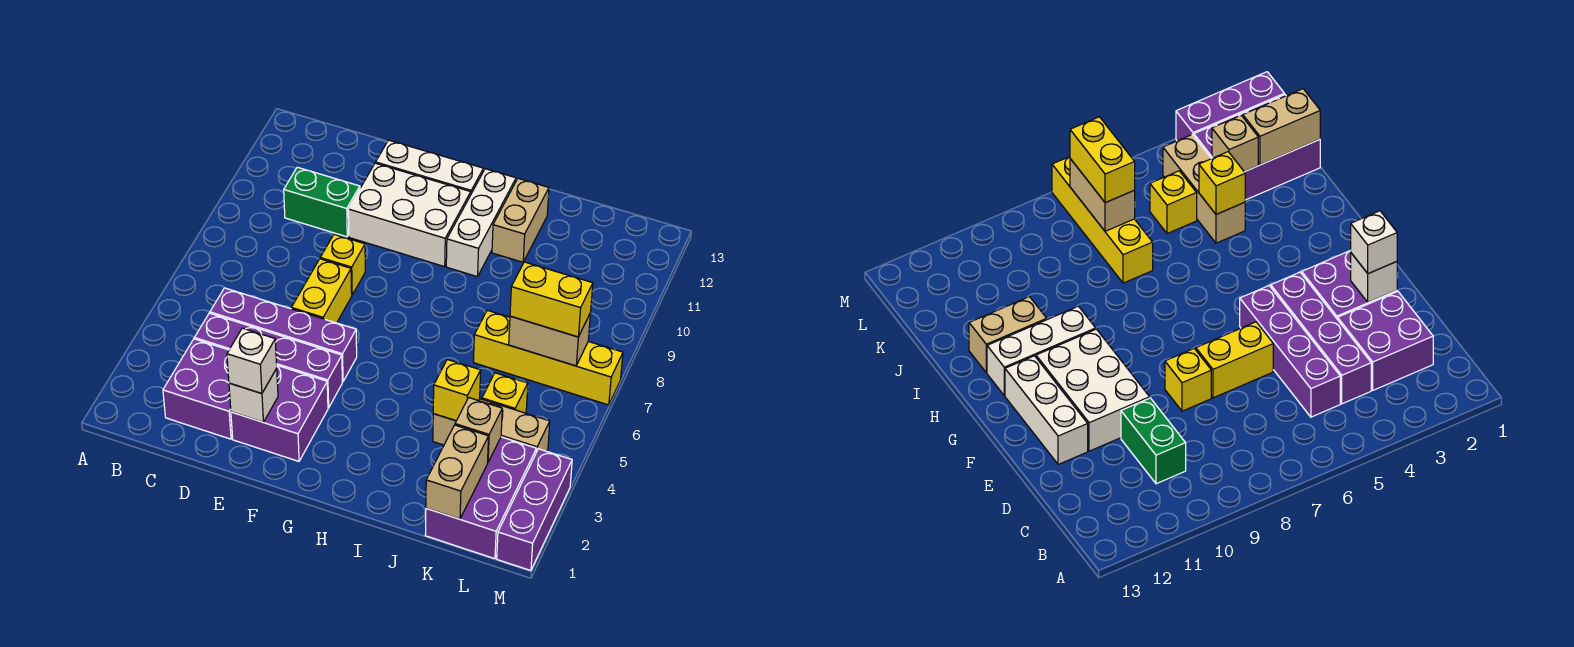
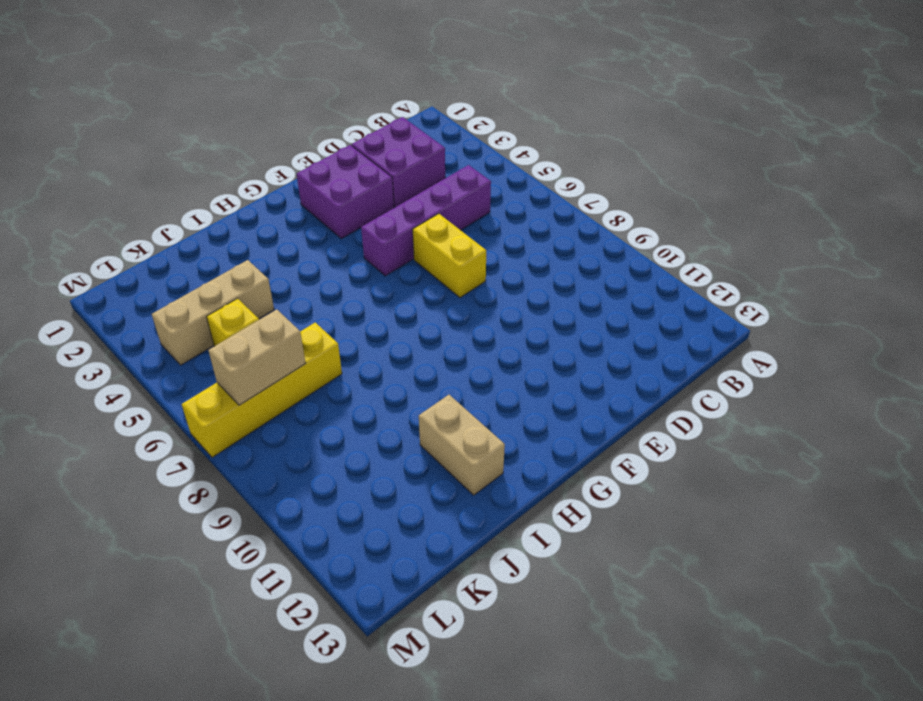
none -> purple brick C4:F4 level 1
none -> green brick C10:D10 level 1
none -> yellow brick E8 level 1

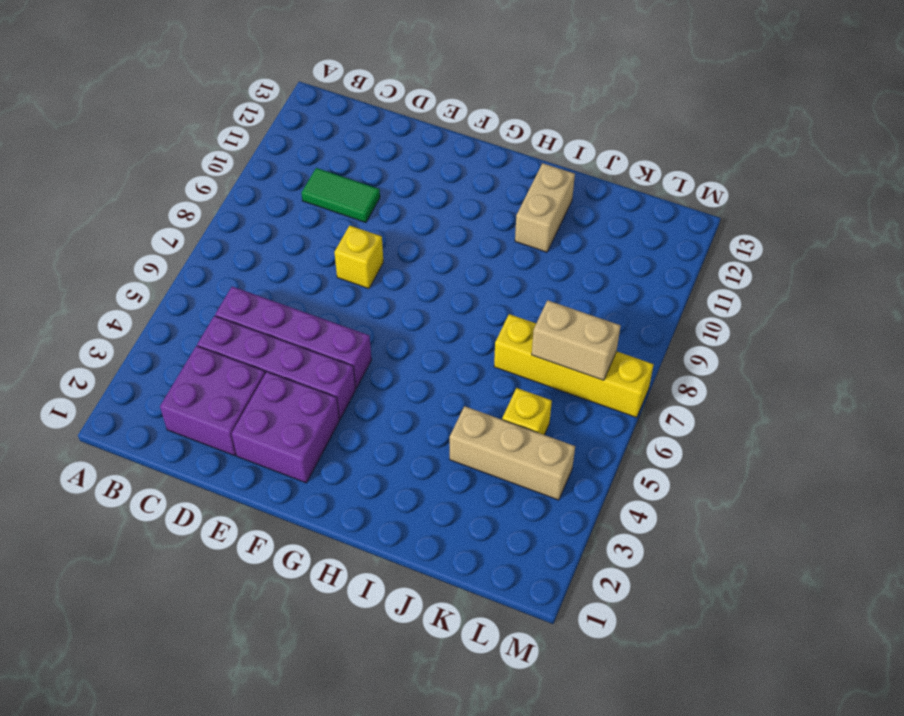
green tile C10:D10 level 1 -> green brick C10:D10 level 1
none -> yellow brick E6:E7 level 1
none -> white brick E10:G11 level 1
none -> white brick E12:G12 level 1

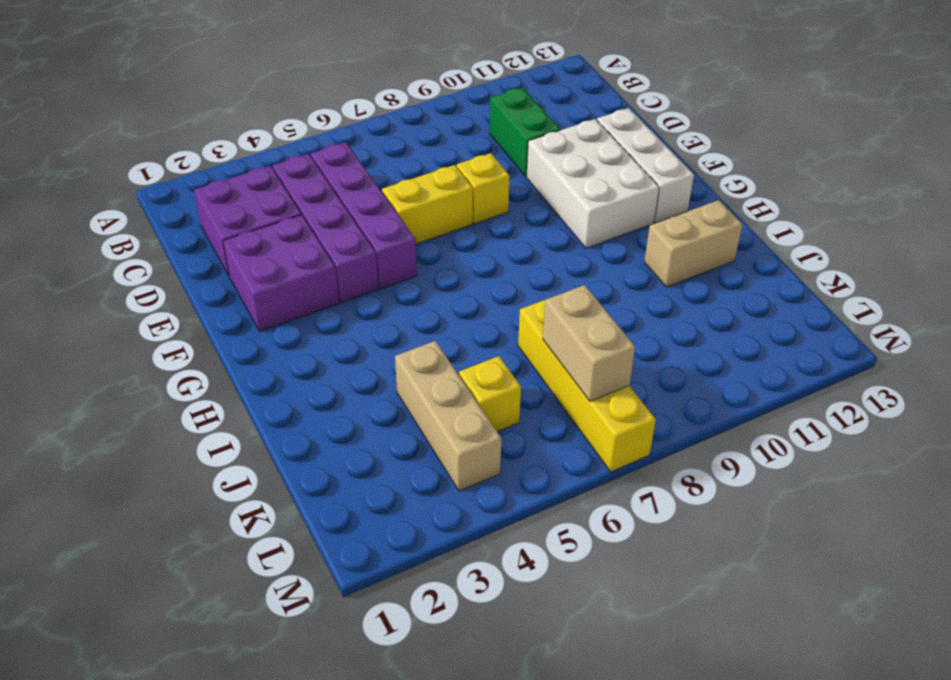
none -> white brick H10:H12 level 1
none -> purple brick K1:L3 level 1
none -> purple brick M1:M3 level 1

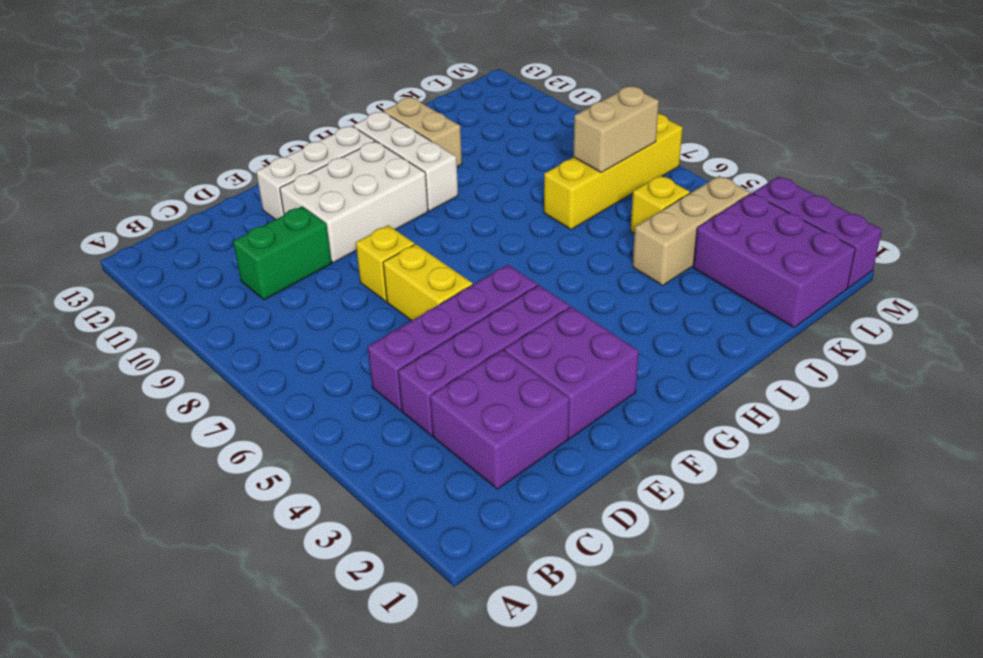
none -> white brick E2 level 2
none -> yellow brick J4 level 2
none -> tan brick K1:K2 level 2

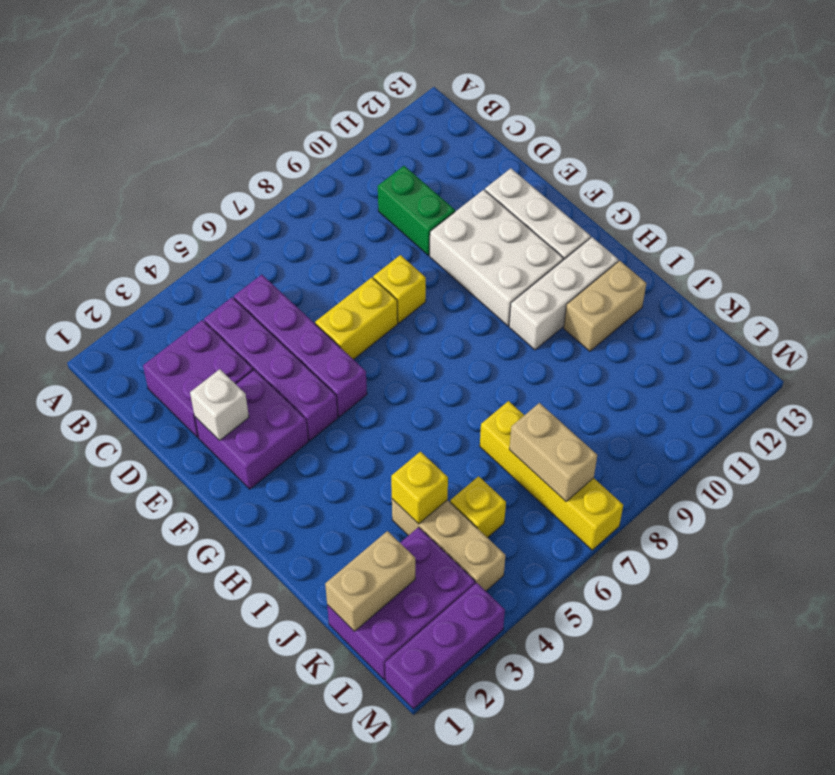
none -> tan brick K3 level 2
none -> white brick E2 level 3
none -> yellow brick K7:L7 level 3

